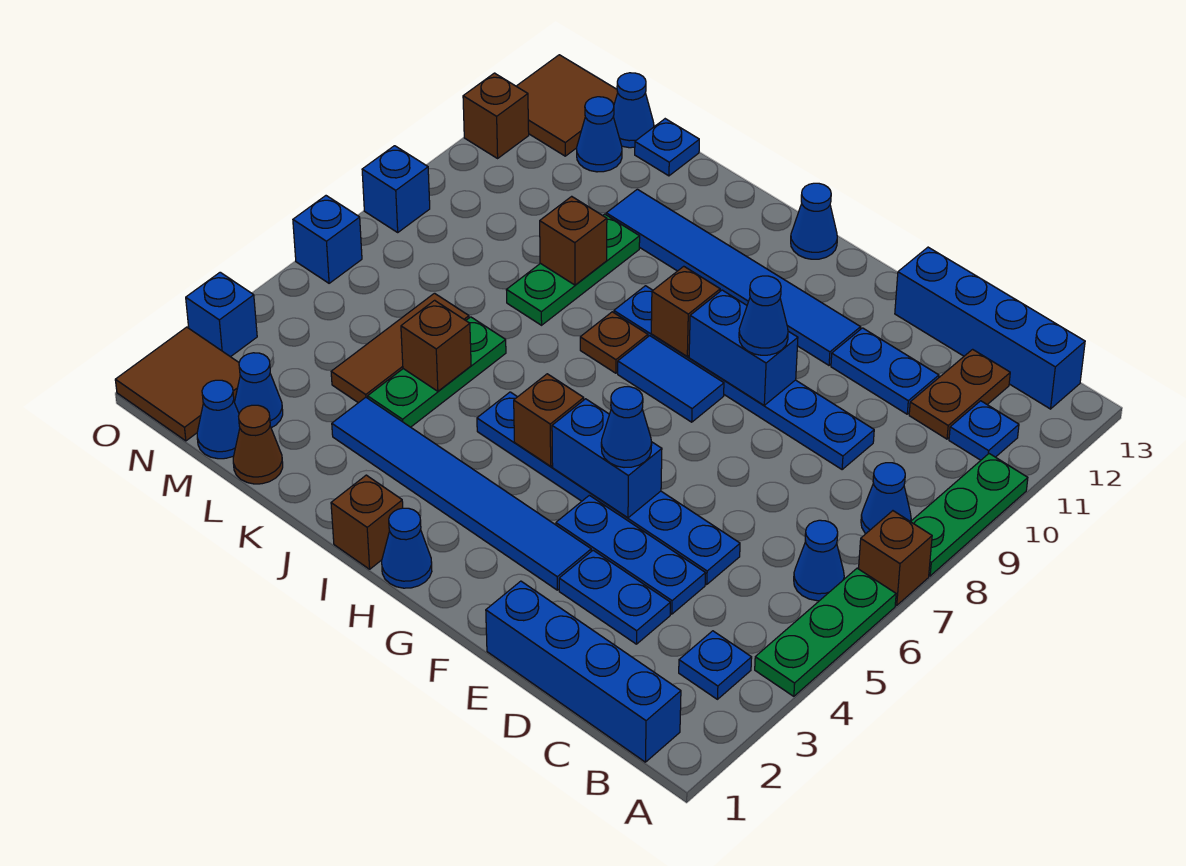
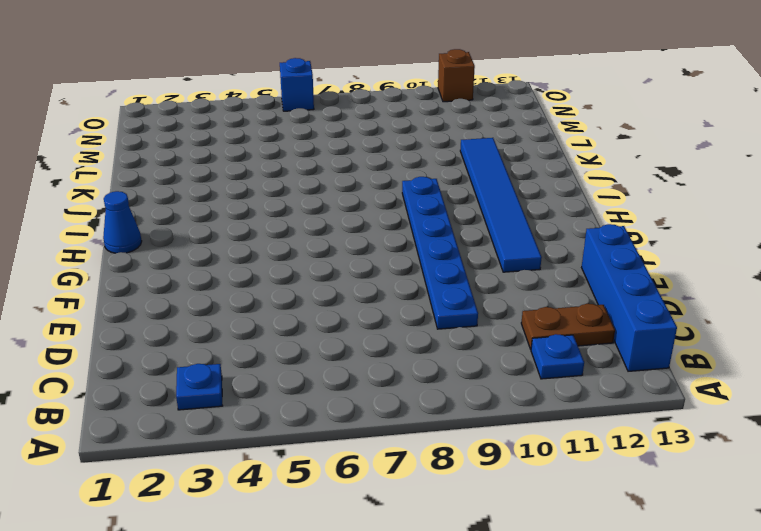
none -> green plate A4:A6 level 1
none -> brown brick A7 level 1
none -> green plate A8:A10 level 1
none -> blue brick B1:E1 level 1

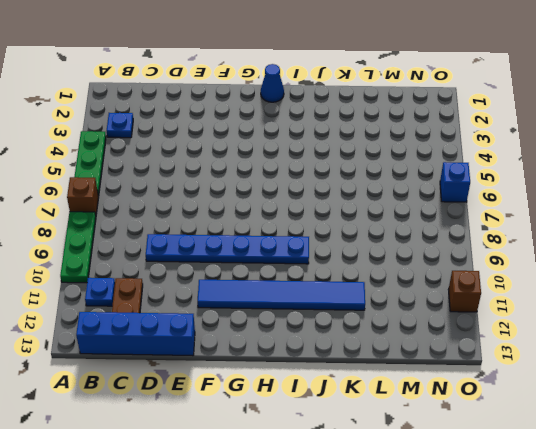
none -> blue brick B1:E1 level 1
none -> blue cone B6 level 1
none -> blue cone B8 level 1
none -> blue plate D3:E3 level 1

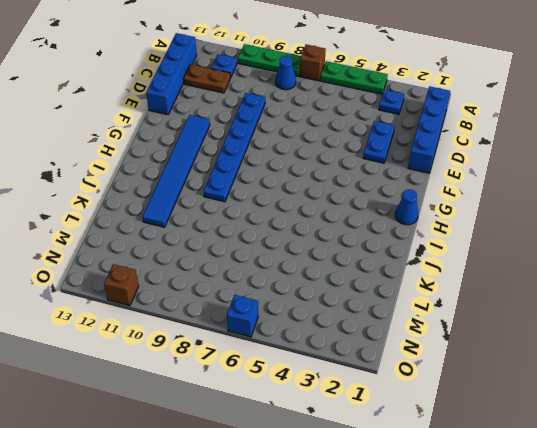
none -> blue cone B6 level 1
none -> blue plate D4:F4 level 1
none -> blue plate D5:I5 level 1
none -> blue plate D11:E11 level 1

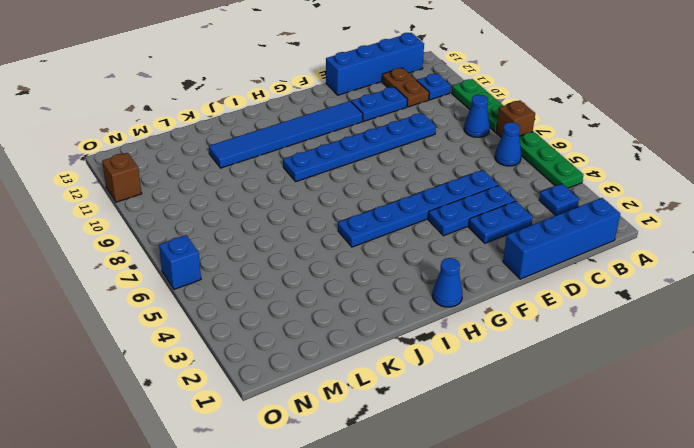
none -> blue tile F3:K3 level 1
none -> blue tile G8:H8 level 1
none -> blue cone H13 level 1
none -> brown brick I1 level 1

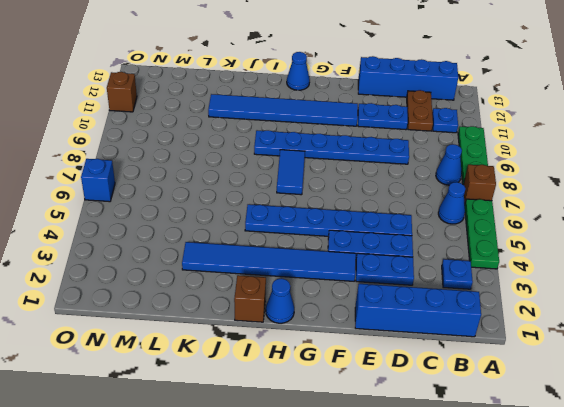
blue tile H7:H8 level 1 -> blue tile G8:H8 level 1
none -> brown plate I8 level 1
none -> green plate K4:K6 level 1
none -> green plate K8:K10 level 1
none -> brown cone L1 level 1

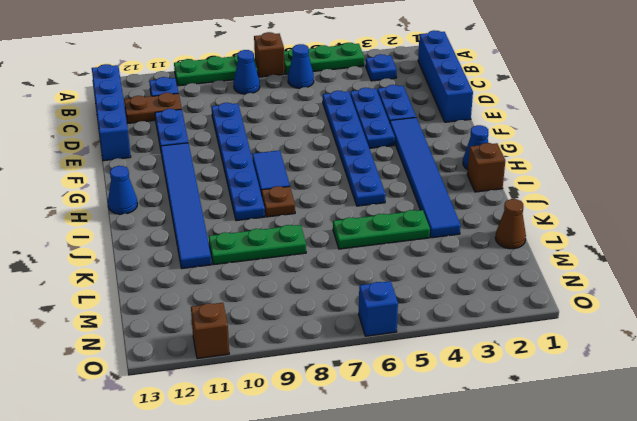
none -> brown tile L4:L6 level 1
none -> blue plate L13 level 1
none -> blue cone M1 level 1
none -> blue cone M2 level 1

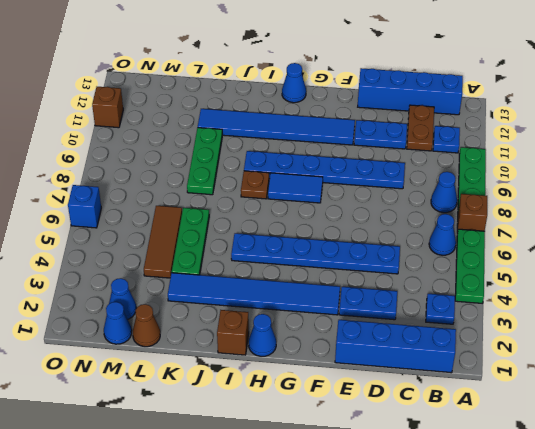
none -> blue plate D4:F4 level 1
none -> blue plate L13 level 1
none -> blue cone M12 level 1
none -> blue cone M13 level 1

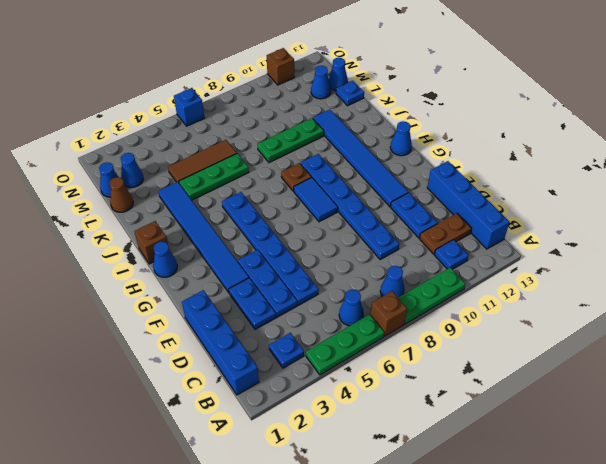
none -> brown tile N1:O2 level 1
none -> brown tile N12:O13 level 1
none -> blue brick O3 level 1
none -> blue brick O8 level 1

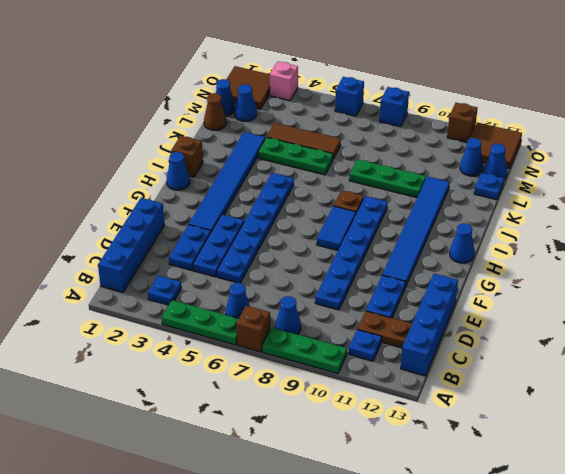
pink brick O3 level 1 -> blue brick O3 level 1
none -> blue brick F5:G5 level 2
none -> blue brick F9:G9 level 2
none -> brown brick H5 level 2
none -> brown brick H9 level 2

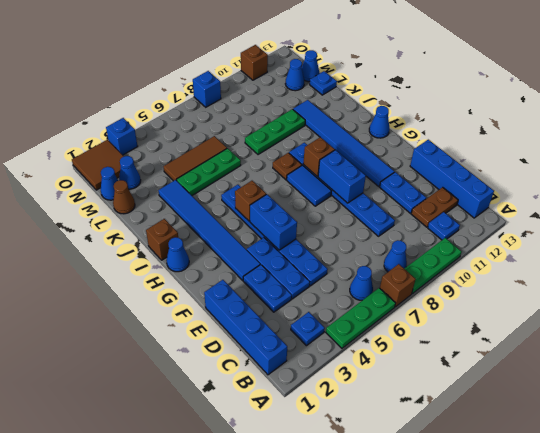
none -> brown tile N12:O13 level 1
none -> blue brick O6 level 1
none -> brown brick K5 level 2
none -> brown brick K9 level 2

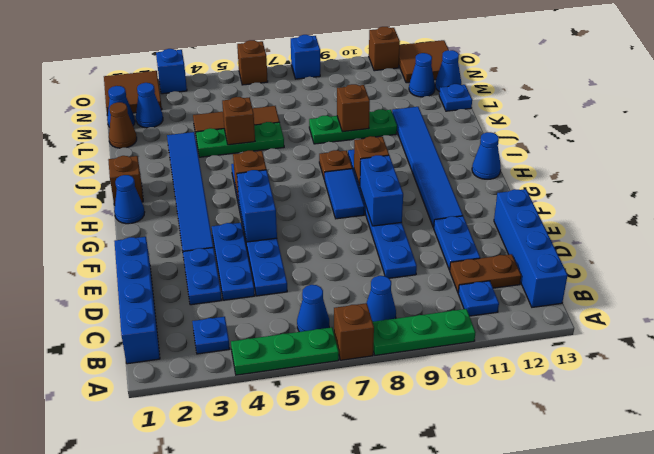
brown brick O6 level 1 -> blue brick O6 level 1
none -> blue cone F5 level 3
none -> blue cone F9 level 3

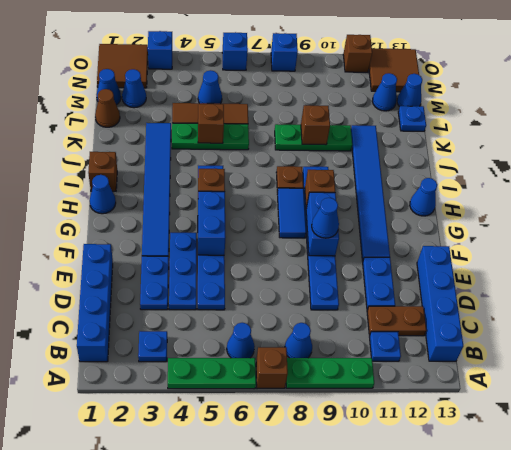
blue cone M5 level 1 -> blue cone F5 level 3

